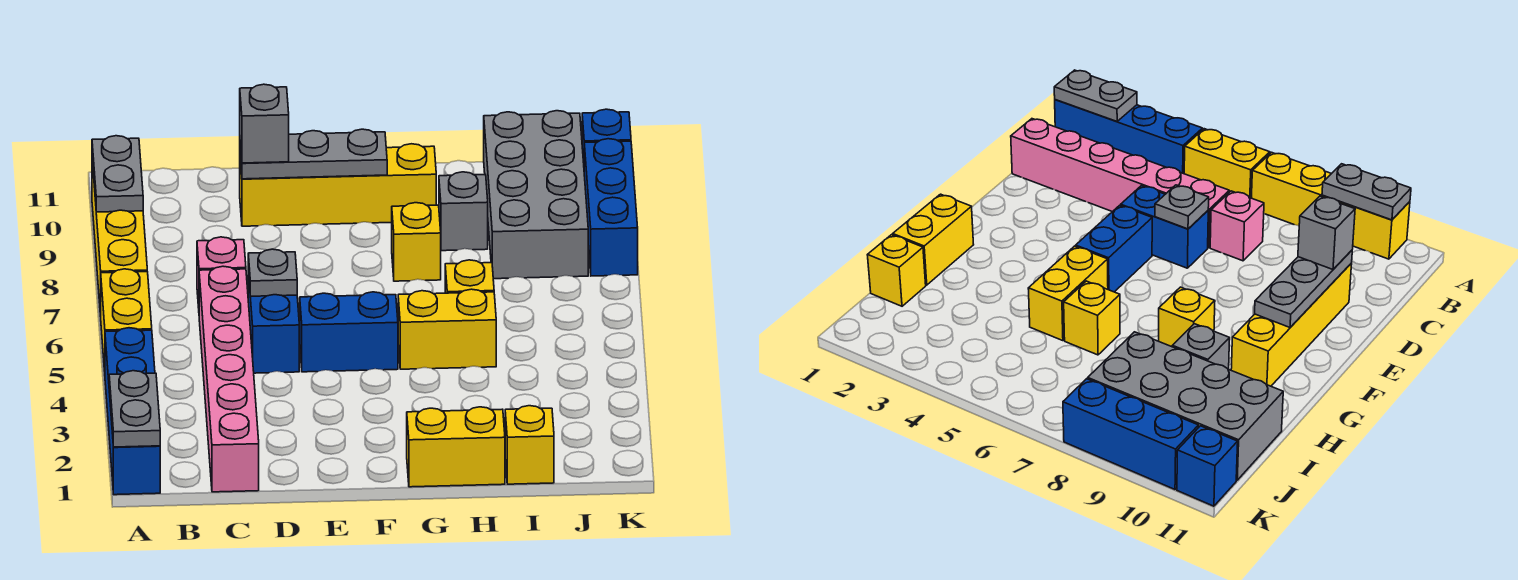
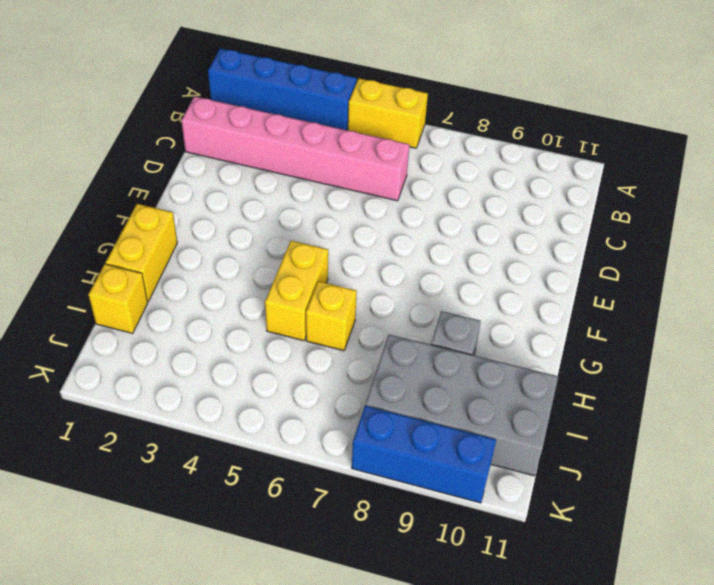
none -> yellow brick A7:A10 level 1
none -> pink brick C7 level 1
none -> blue brick D5:D6 level 1

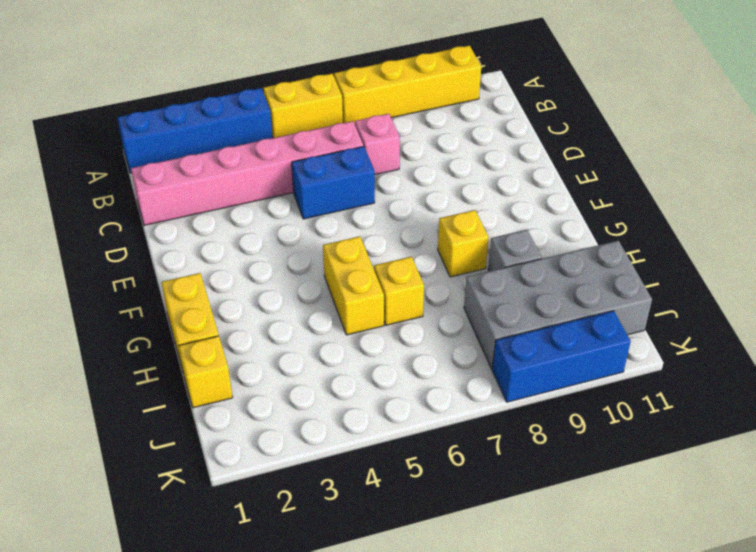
none -> yellow brick D10:G10 level 1
none -> blue brick E5:F5 level 1
none -> blue brick K11 level 1

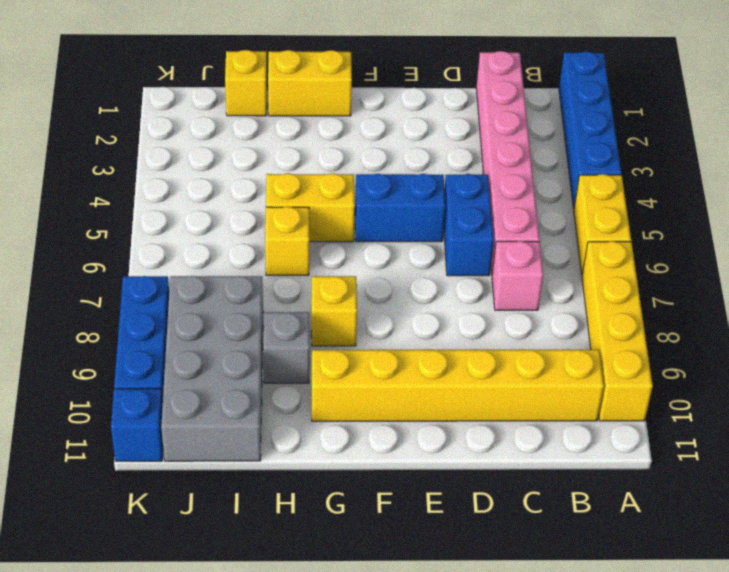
yellow brick B10:G10 level 1 -> yellow brick D10:G10 level 1
none -> grey plate A1:A2 level 2
none -> grey plate A9:A10 level 2
none -> grey plate D6 level 2

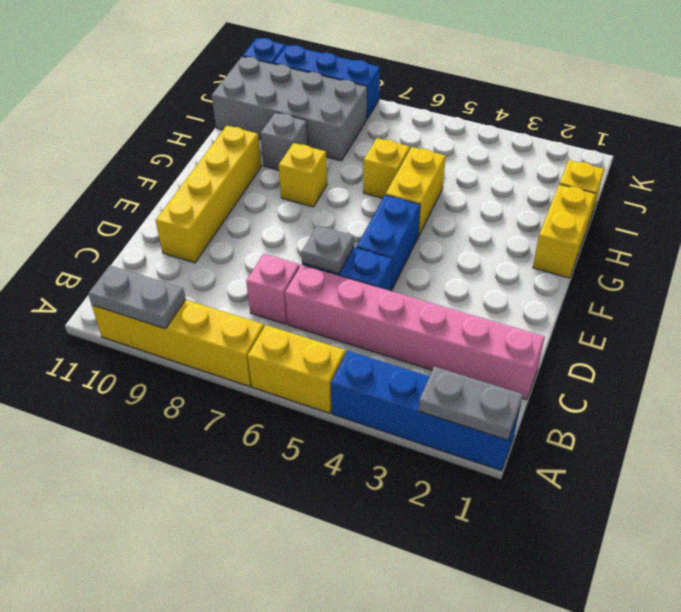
none -> grey plate D10:F10 level 2
none -> grey brick D10 level 3

